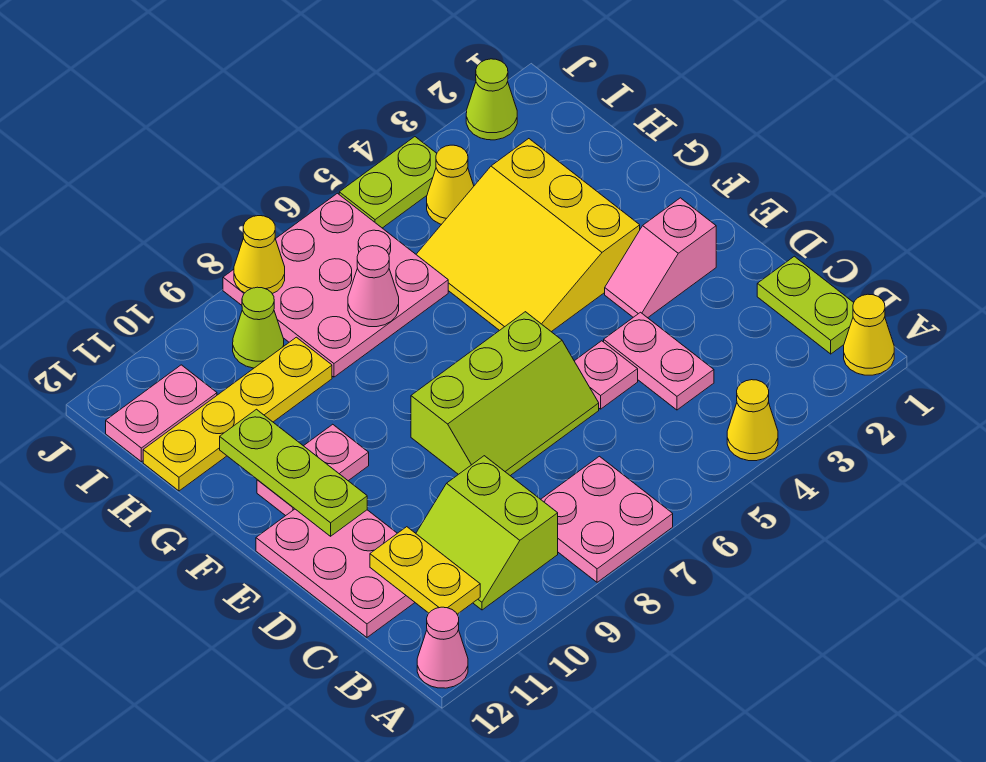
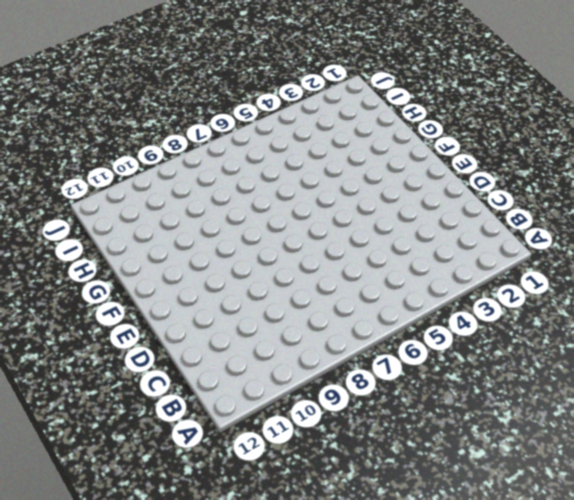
none -> yellow cone A1 level 1
none -> yellow cone A4 level 1
none -> pink plate A7:B8 level 1

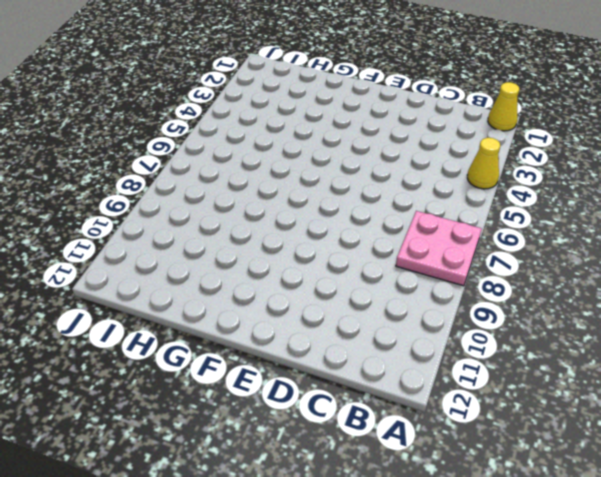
none -> pink cone A12 level 1
none -> lime plate B1:C1 level 1
none -> lime slope B9:C10 level 1 top 9

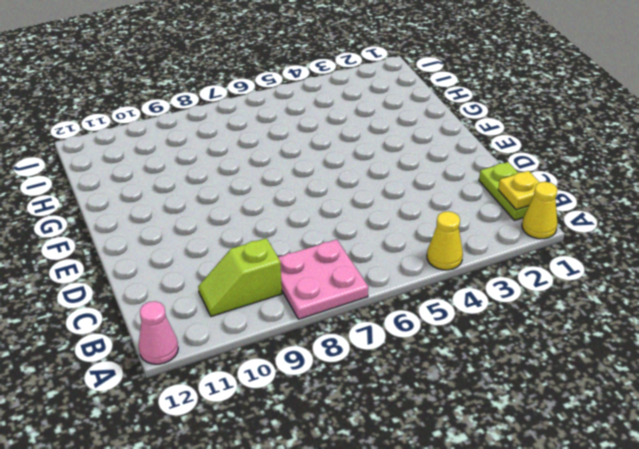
yellow plate B1 level 2 -> none
lime slope B9:B10 level 1 top 9 -> lime slope B9:C10 level 1 top 9
none -> pink plate C4:D4 level 1
none -> pink plate C11:E12 level 1
none -> pink plate D5 level 1

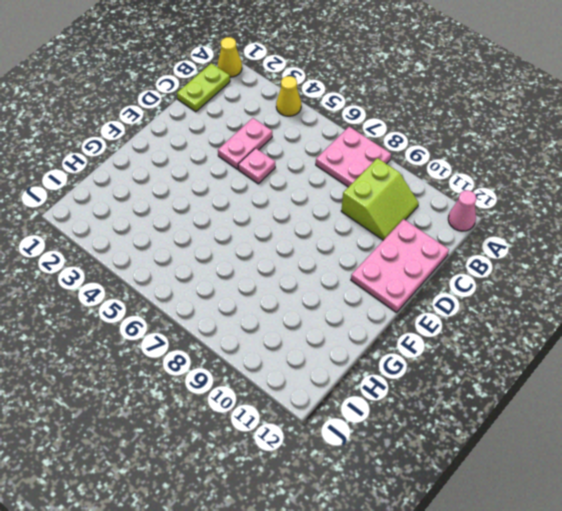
none -> lime slope D6:E8 level 1 top E
none -> pink slope E2:E3 level 1 top 2
none -> yellow slope F3:H5 level 1 top 3

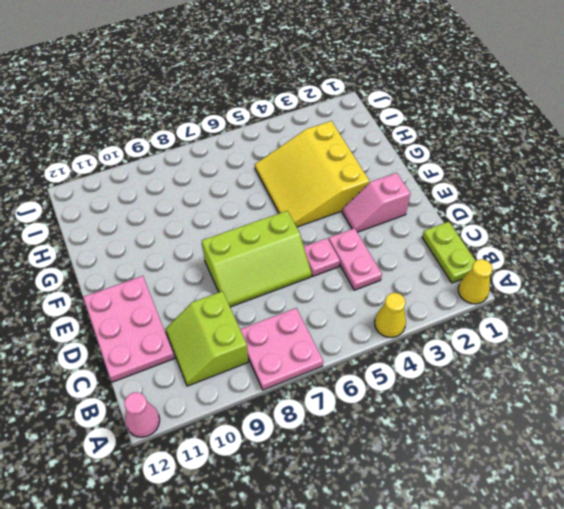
none -> pink plate F10:F11 level 1
none -> pink plate H6:J8 level 1
none -> yellow plate H9:H12 level 1

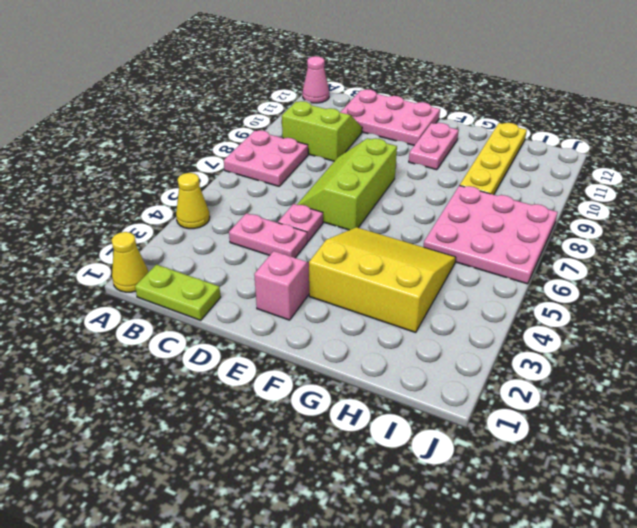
none -> yellow cone I4 level 1
none -> lime cone I9 level 1
none -> pink plate I11:I12 level 1

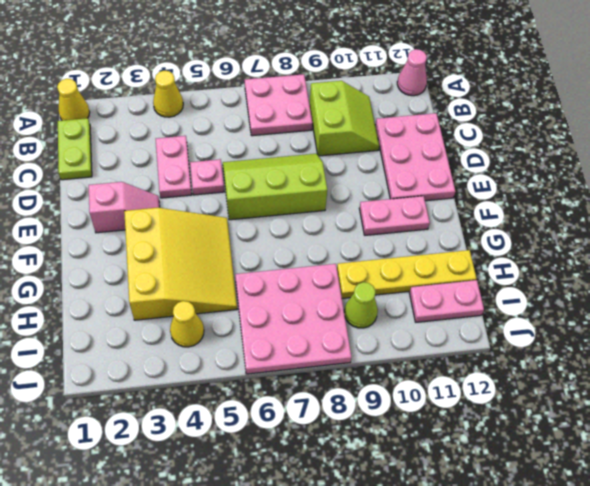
none -> lime cone J2 level 1
none -> lime plate J4:J5 level 1
none -> yellow plate B11:C11 level 2

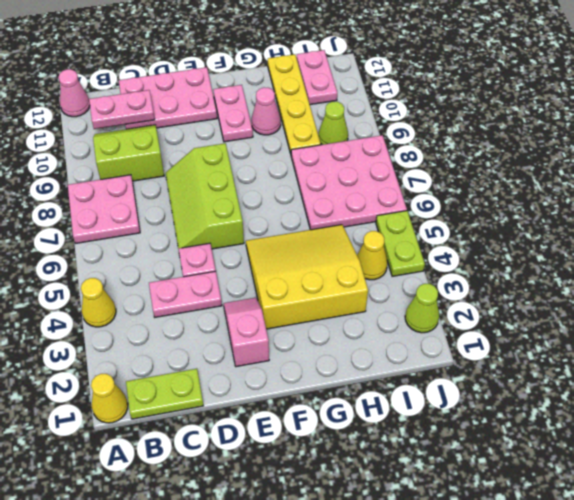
pink plate B11:C11 level 2 -> yellow plate B11:C11 level 2
pink cone G10 level 1 -> pink cone H7 level 2
none -> lime plate E11:G11 level 2
none -> yellow cone J8 level 2

